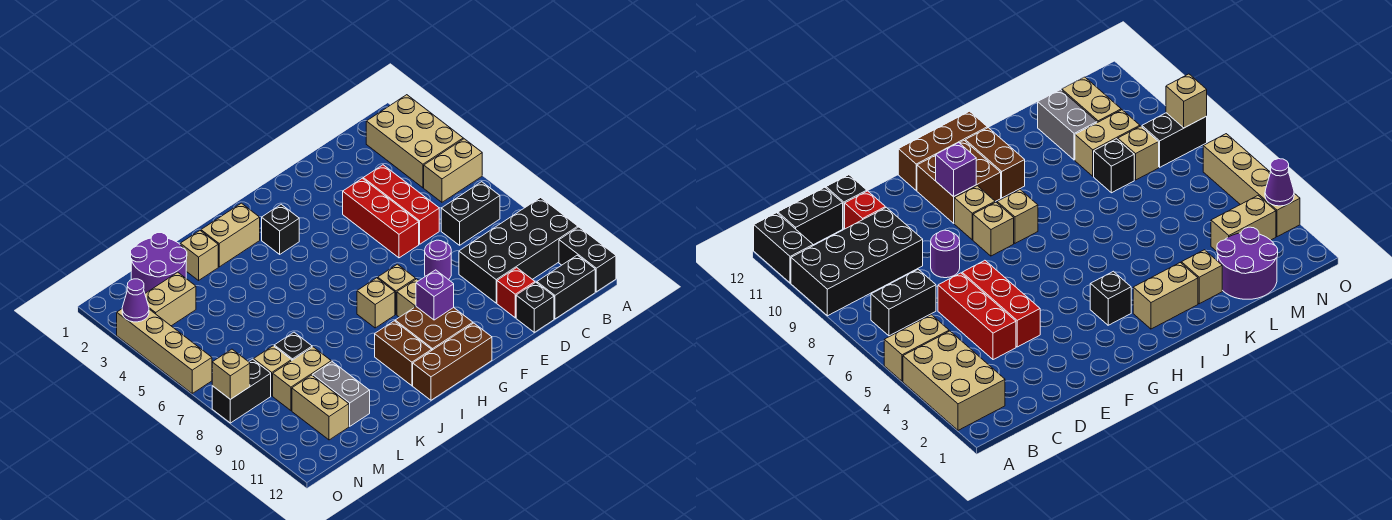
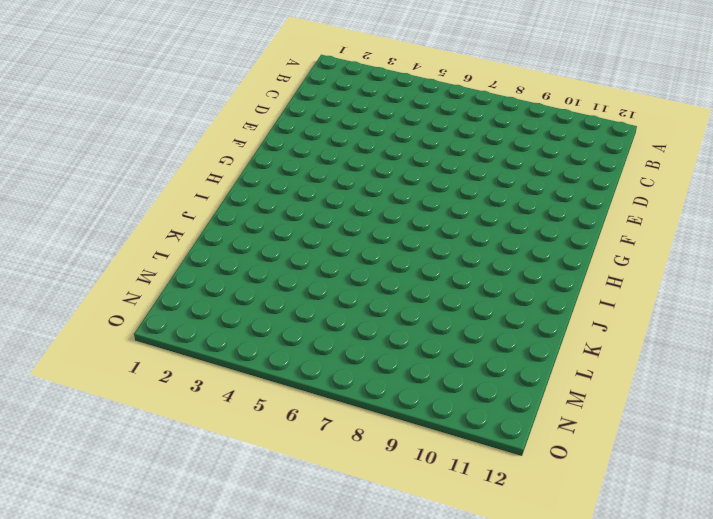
none -> tan brick A2:B4 level 1
none -> tan brick A5:B5 level 1
none -> black brick A9:D10 level 1
none -> black brick A11:A12 level 1

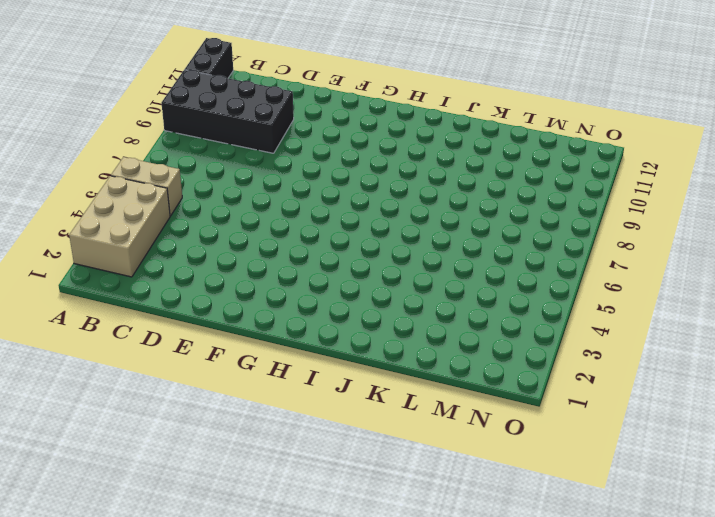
none -> black brick B7:C7 level 1
none -> black brick B12:C12 level 1
none -> red brick D4:D6 level 1
none -> red brick D11 level 1

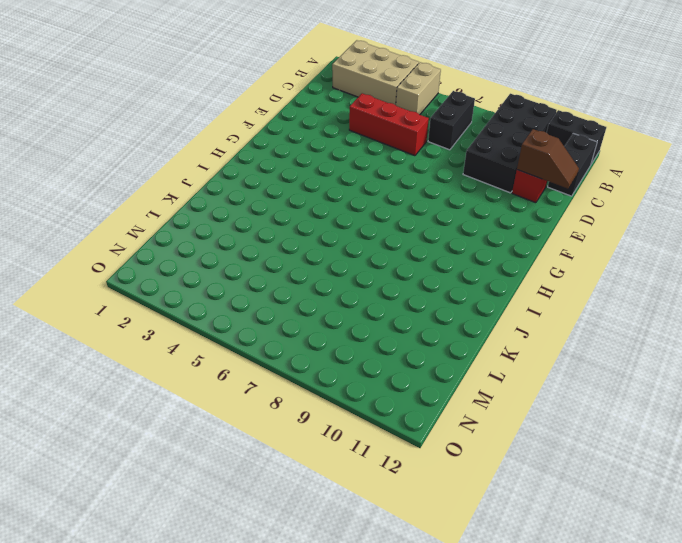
brown slope D11:D12 level 2 top 11 -> none
none -> black brick D12 level 1
none -> red brick E4:E6 level 1
none -> purple round brick E8 level 1
none -> tan brick G8 level 1

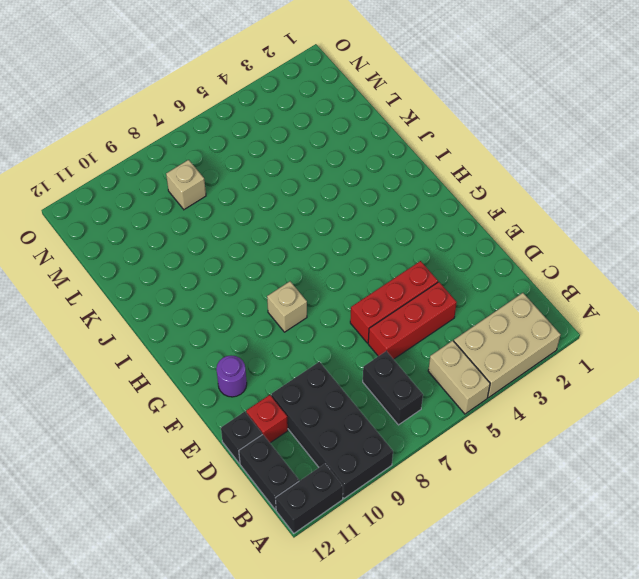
purple round brick F11 level 1 -> purple round brick E8 level 1
none -> tan brick G9 level 1
none -> brown brick G10:H11 level 1
none -> brown brick G12:I12 level 1
none -> black brick H3 level 1

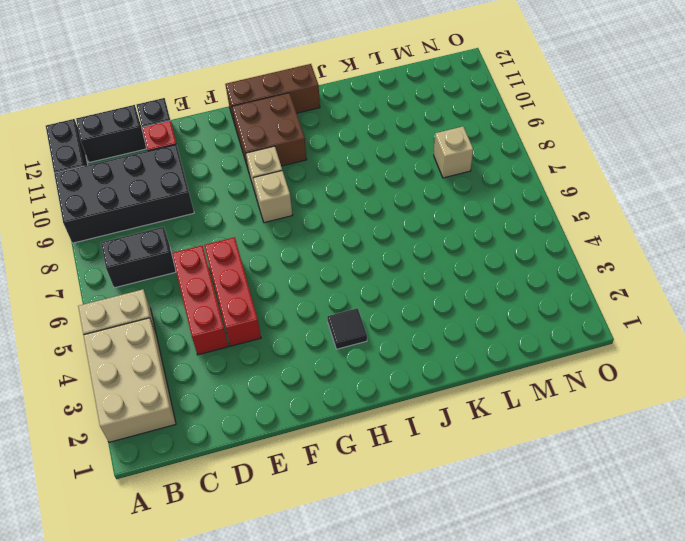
black tile H3 level 1 -> black brick H3 level 1
none -> purple round brick E8 level 1
none -> tan brick H8 level 1
none -> tan brick I2:J2 level 1
none -> brown brick I10:I11 level 1

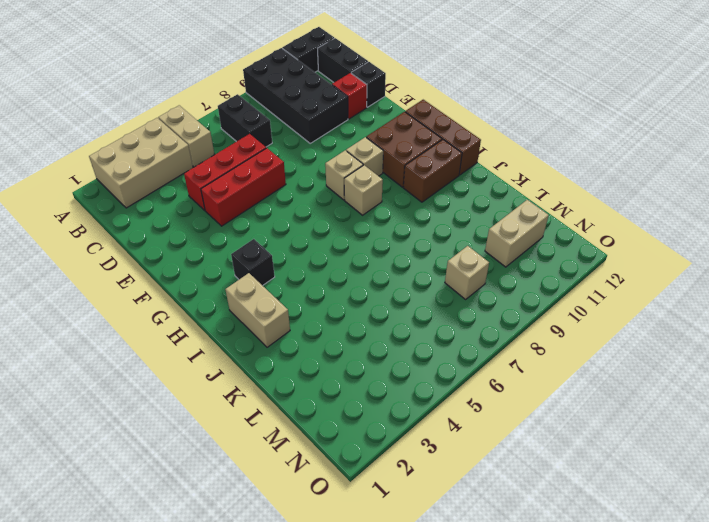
none -> purple round brick E8 level 1
none -> tan brick K2 level 1
none -> purple round brick L1:M2 level 1
none -> black brick L8 level 1

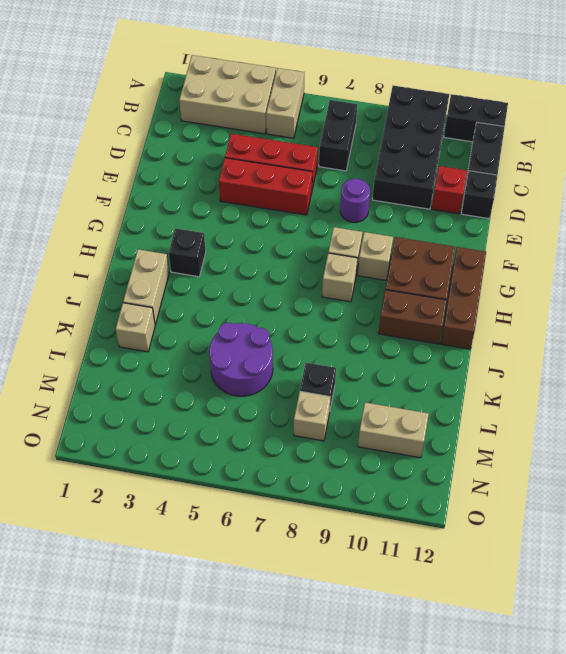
purple round brick K5:L6 level 1 -> purple round brick L1:M2 level 1
none -> tan brick L9:M9 level 1
none -> grey brick L10:L11 level 1
none -> tan brick M3:N3 level 1
none -> black brick N8:O8 level 1

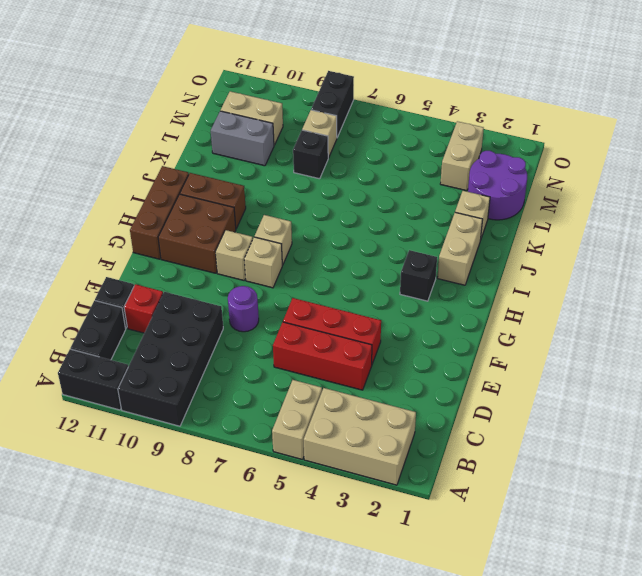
none -> black brick B7:C7 level 1
none -> tan brick L9:M9 level 1
none -> tan brick O3:O6 level 1
none -> purple brick G10 level 2

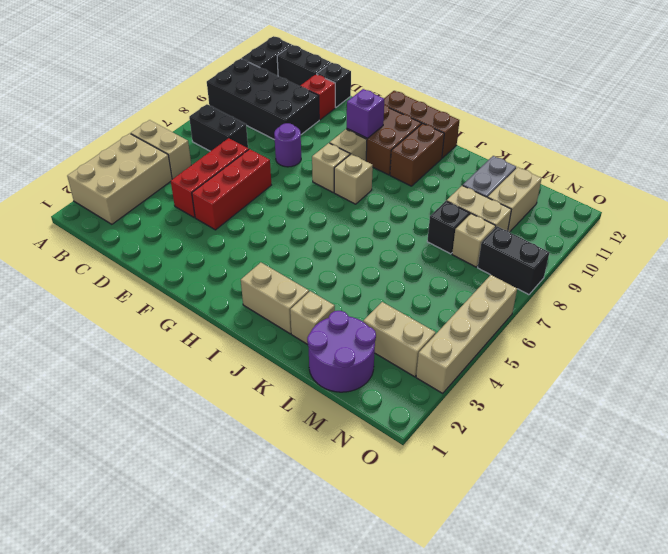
none -> black brick H3 level 1
none -> purple cone O3 level 2
none -> tan brick O8 level 2

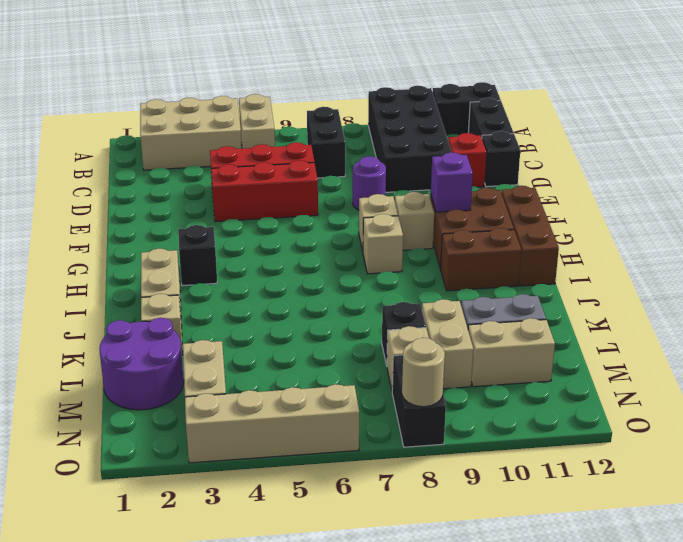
tan round brick O8 level 2 -> tan brick O8 level 2
none -> purple cone O3 level 2

